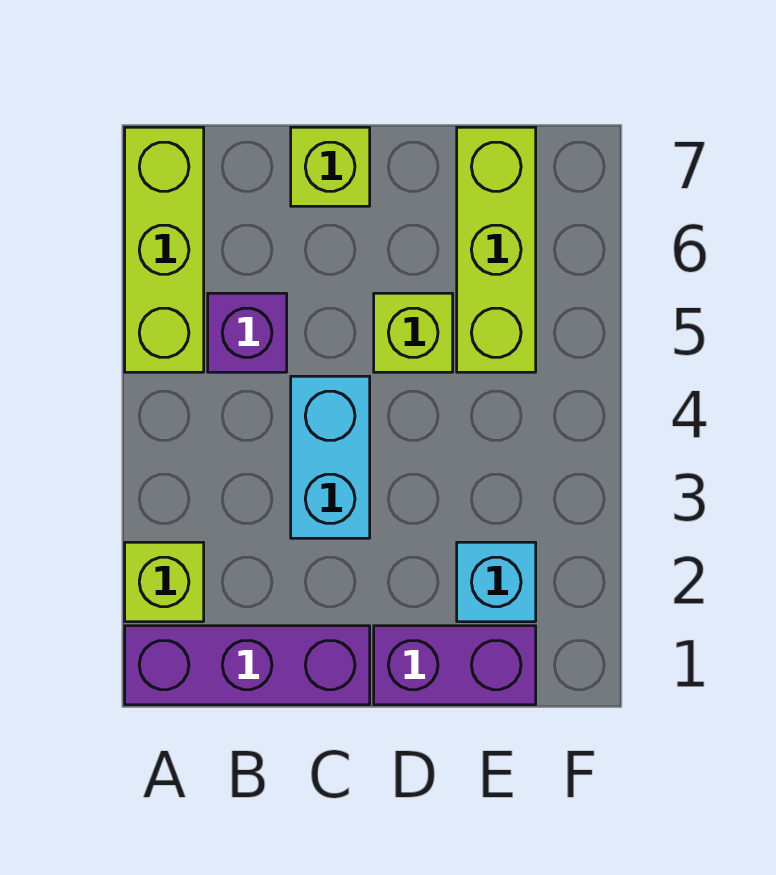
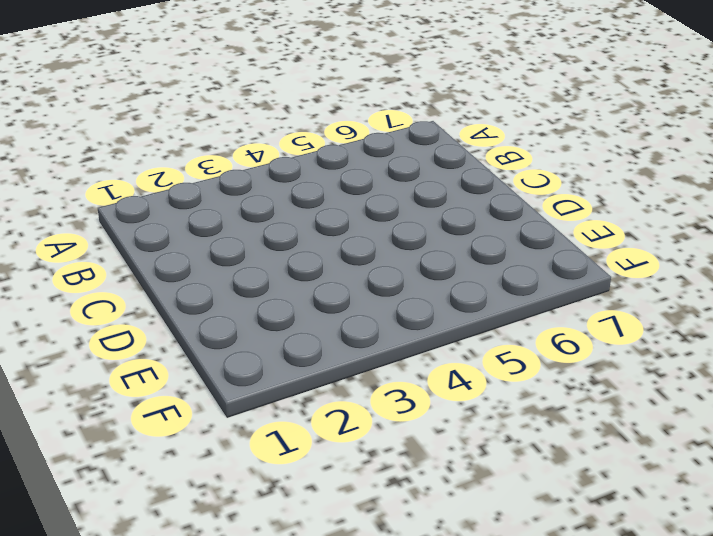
none -> purple brick A1:C1 level 1
none -> lime brick A2 level 1

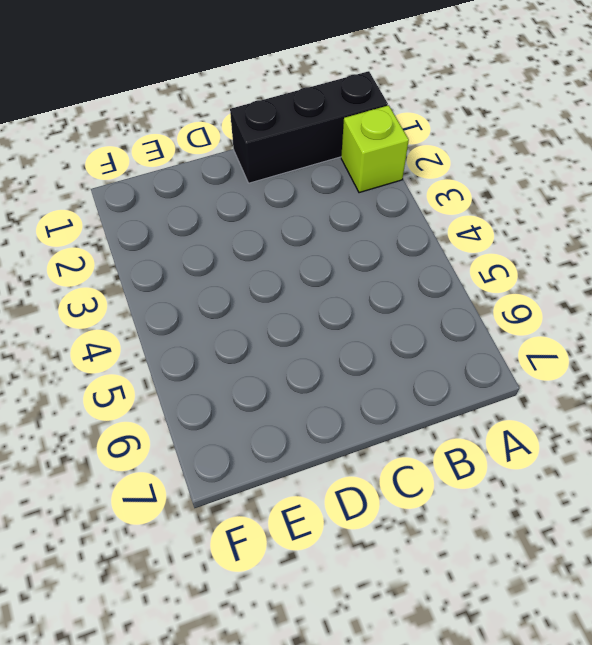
black brick A1:C1 level 1 -> purple brick A1:C1 level 1
none -> lime brick A5:A7 level 1
none -> purple brick B5 level 1

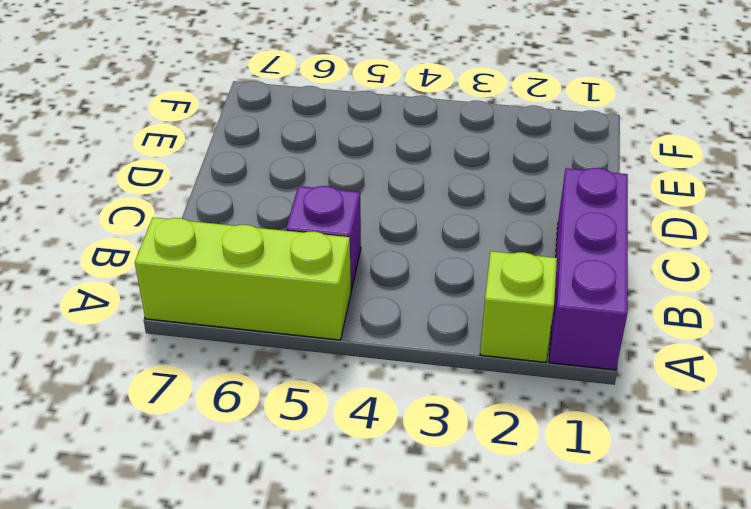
none -> cyan brick C3:C4 level 1
none -> lime brick C7 level 1

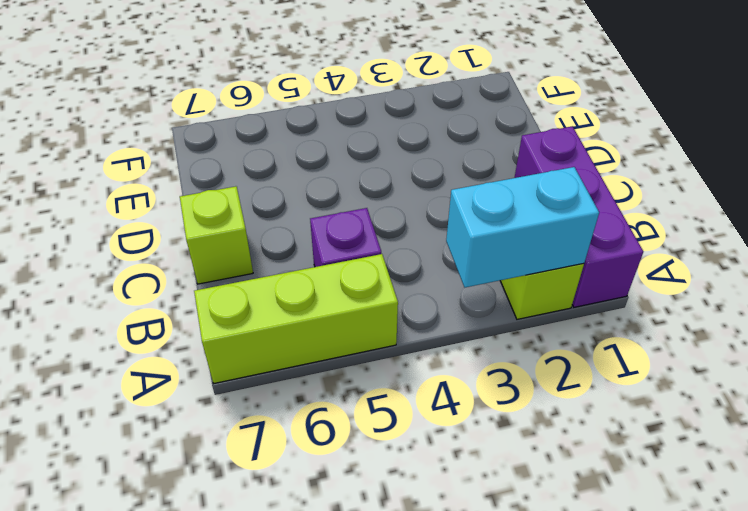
cyan brick A2:A3 level 2 -> cyan brick C3:C4 level 1
none -> purple brick D1:E1 level 1
none -> lime brick D5 level 1

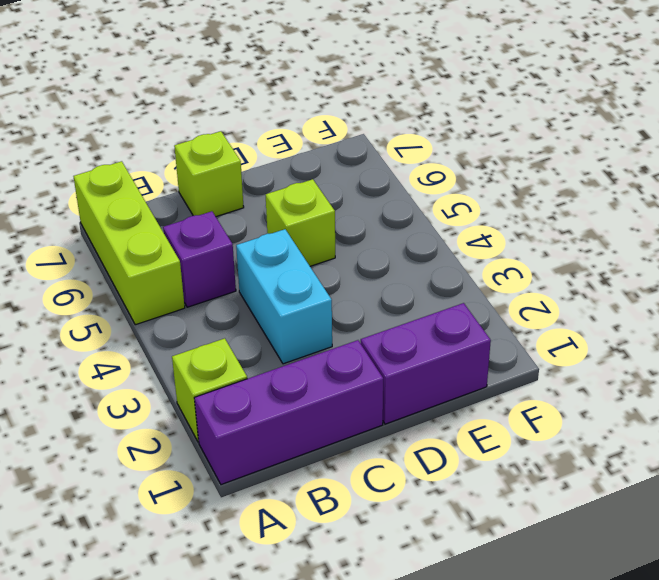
none -> cyan brick E2 level 1
none -> lime brick E5:E7 level 1

